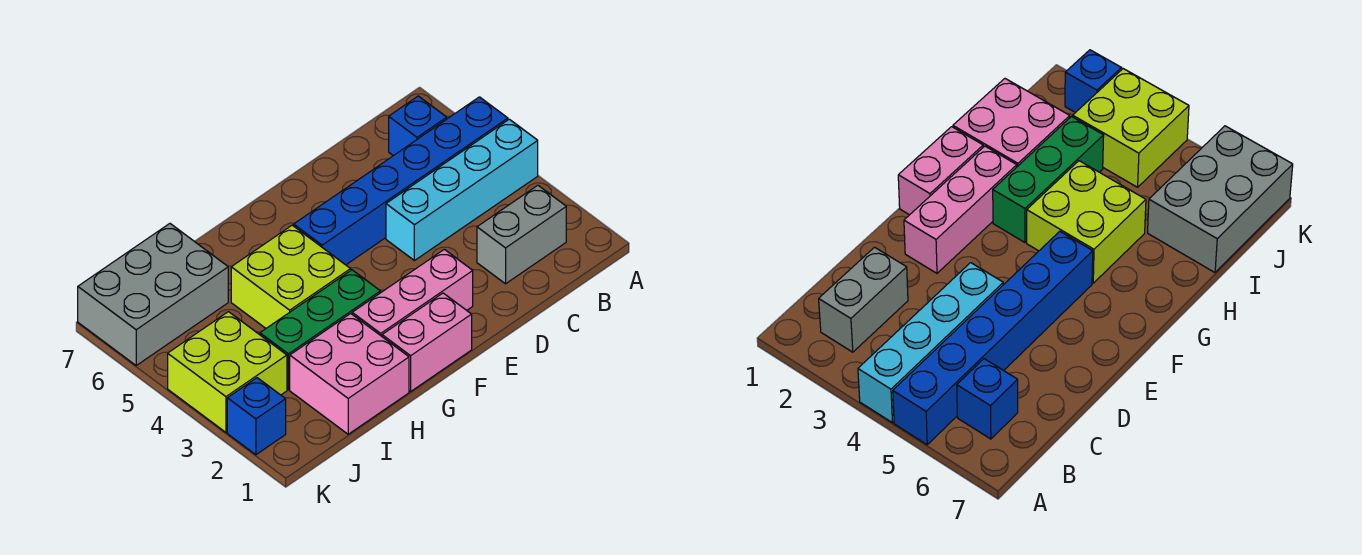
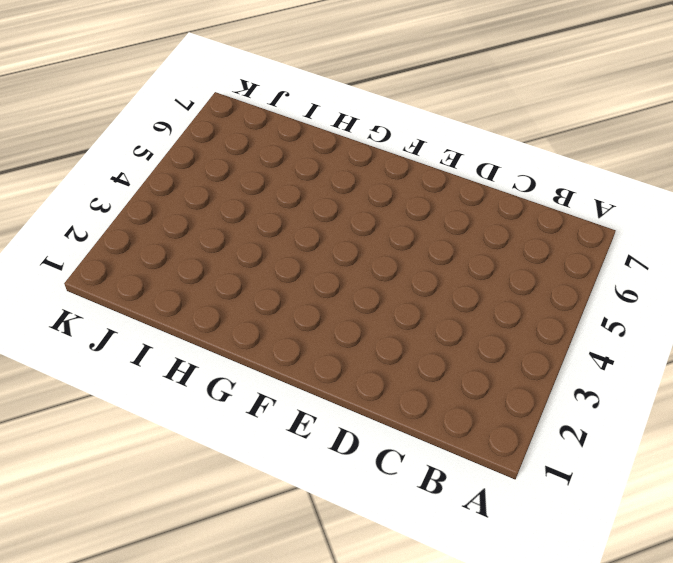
none -> cyan brick A4:D4 level 1
none -> blue brick A5:F5 level 1
none -> grey brick B2:C2 level 1

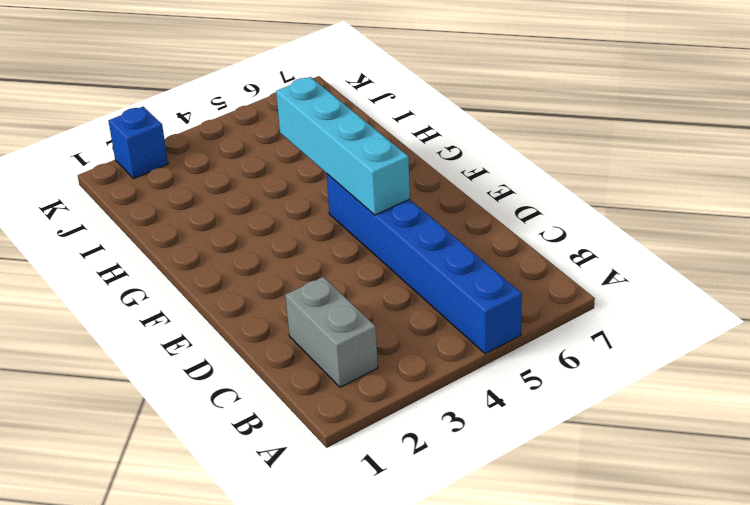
cyan brick E5:H5 level 2 -> cyan brick A4:D4 level 1
none -> blue brick B6 level 1
none -> pink brick E2:G2 level 1
none -> pink brick F1:G1 level 1

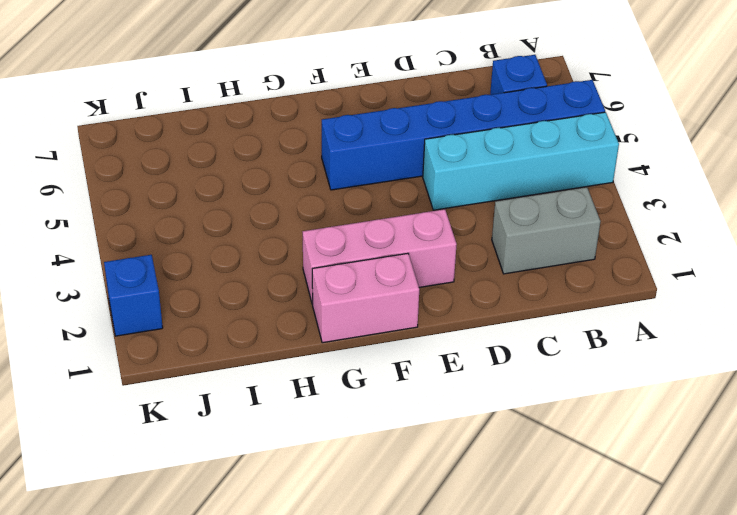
none -> green brick G3:I3 level 1
none -> lime brick G4:H5 level 1
none -> pink brick H1:I2 level 1

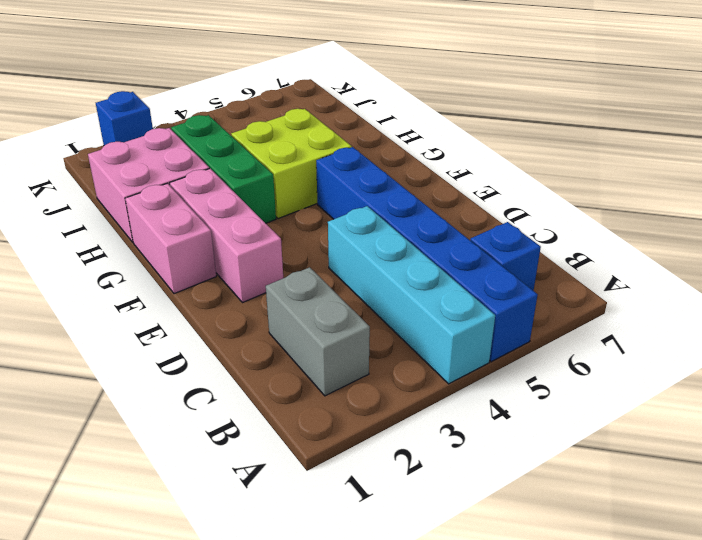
none -> grey brick I6:K7 level 1
none -> lime brick J3:K4 level 1

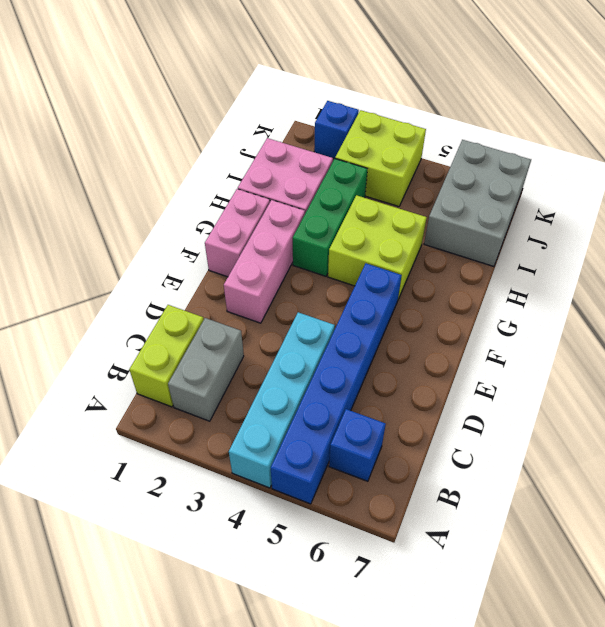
lime brick B1:C1 level 1 -> none

